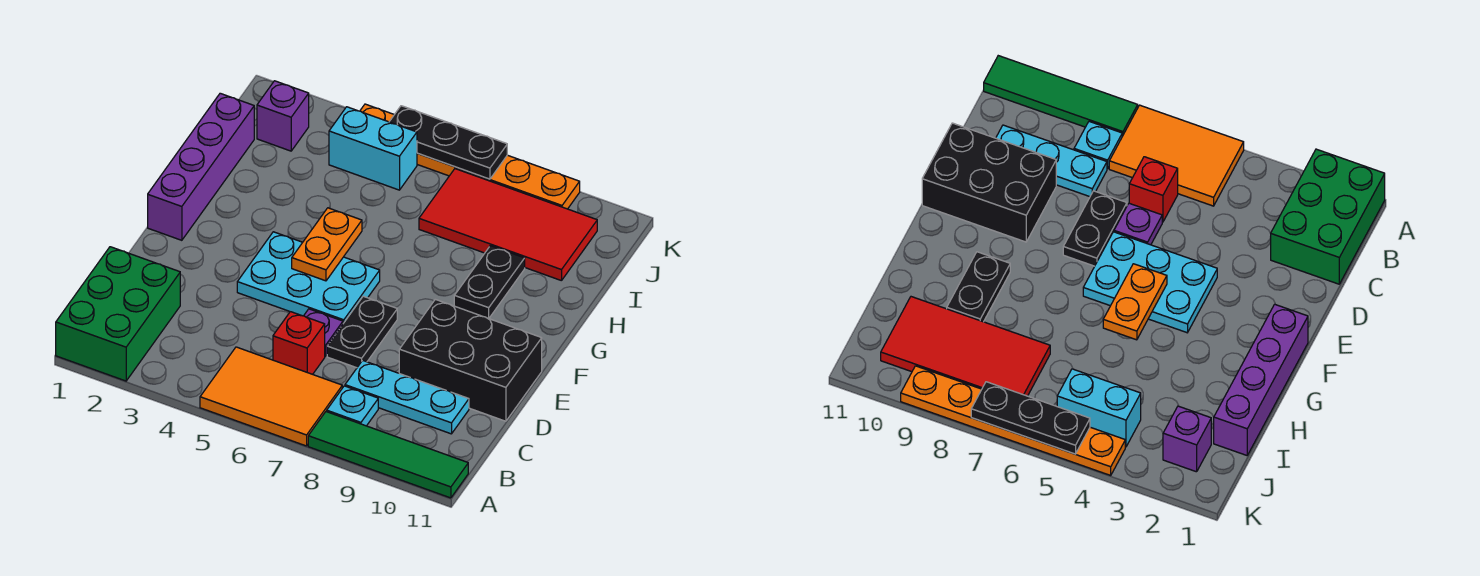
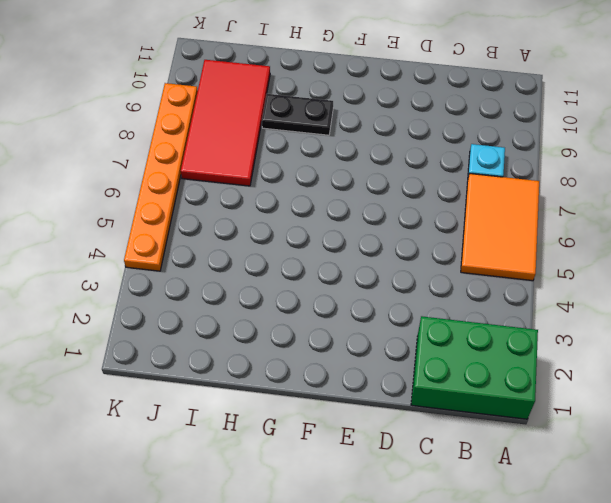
none -> green tile A8:A11 level 1
none -> red brick C6 level 1
none -> cyan plate C8:C10 level 1

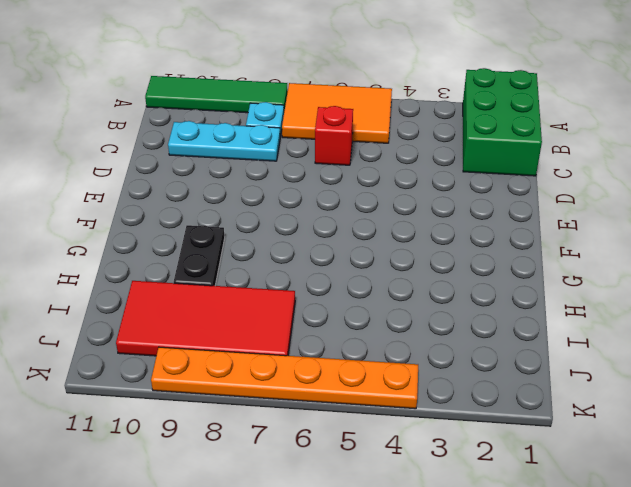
none -> purple plate D6 level 1
none -> black plate D7:E7 level 1
none -> black brick D9:E11 level 1

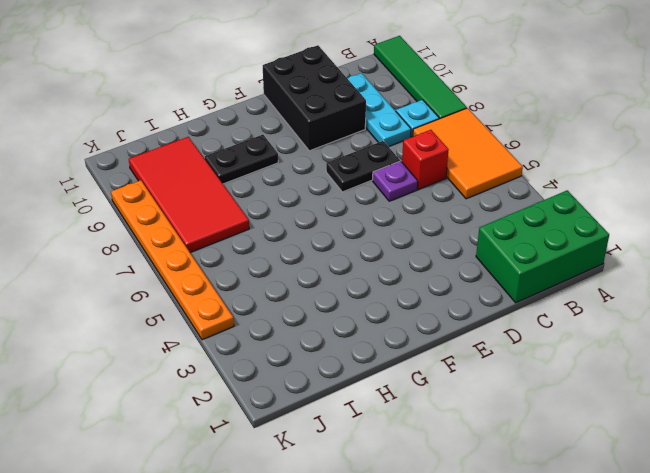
none -> cyan plate E4:F6 level 1
none -> purple brick F1:I1 level 1
none -> purple brick J2 level 1

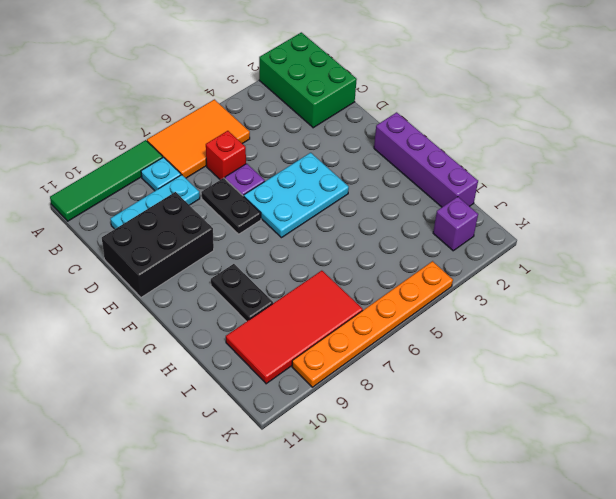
none -> cyan brick J4:J5 level 1
none -> orange plate F5:G5 level 2
none -> black plate K5:K7 level 2

